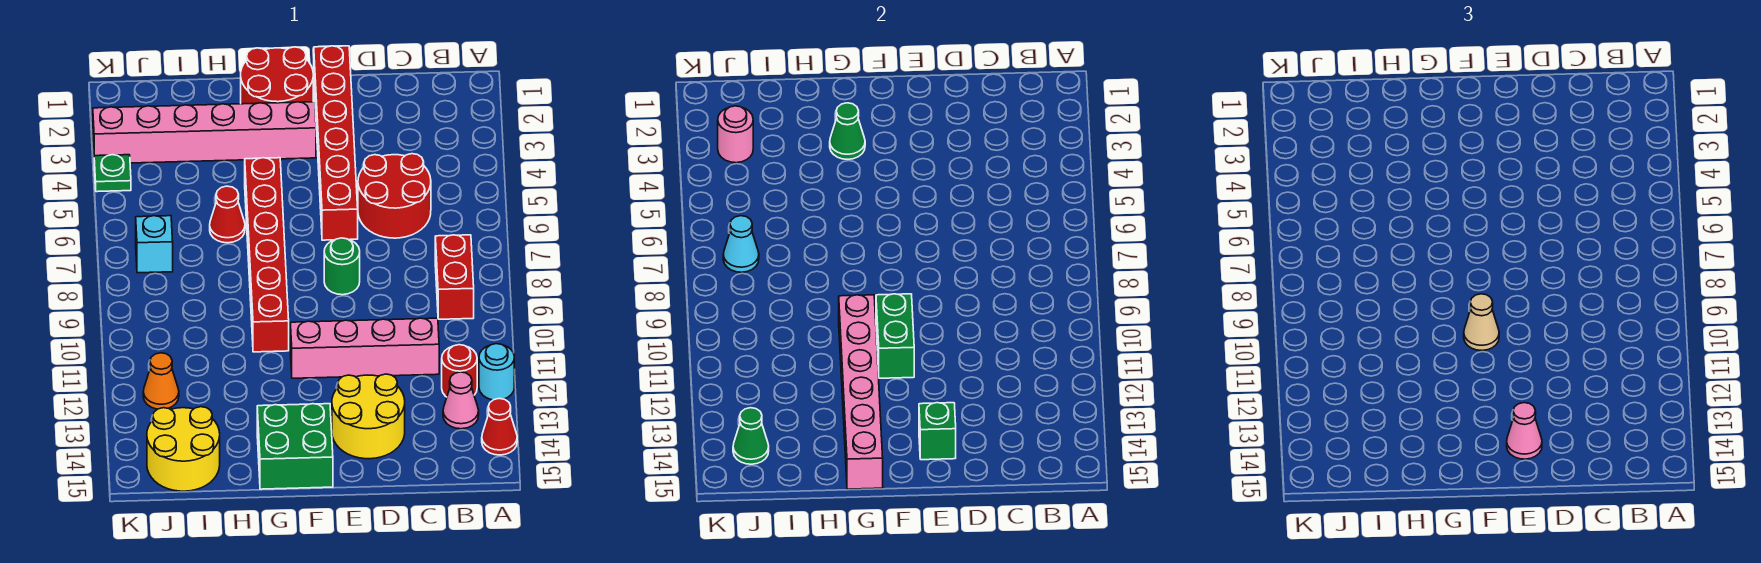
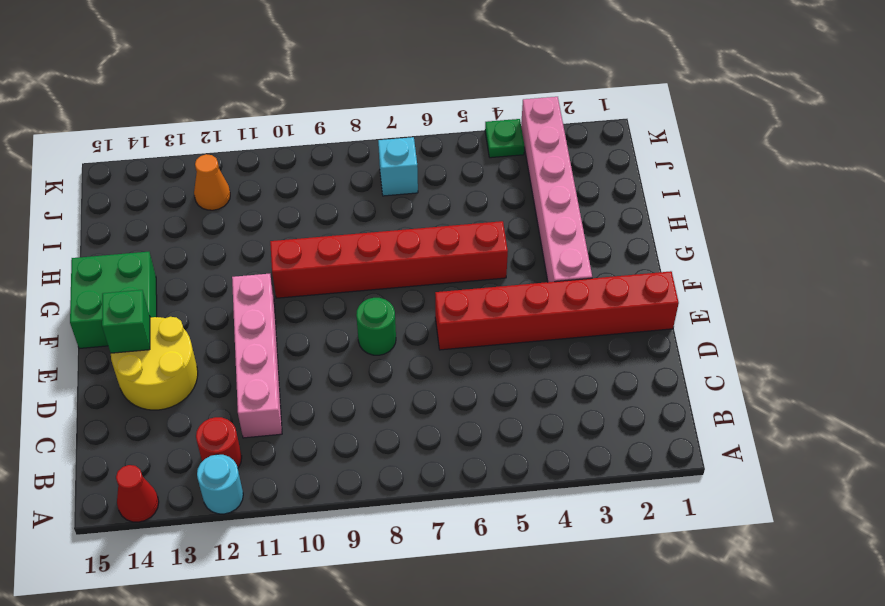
none -> red brick B8:B9 level 1
none -> pink cone B13 level 1
none -> red round brick C5:D6 level 1

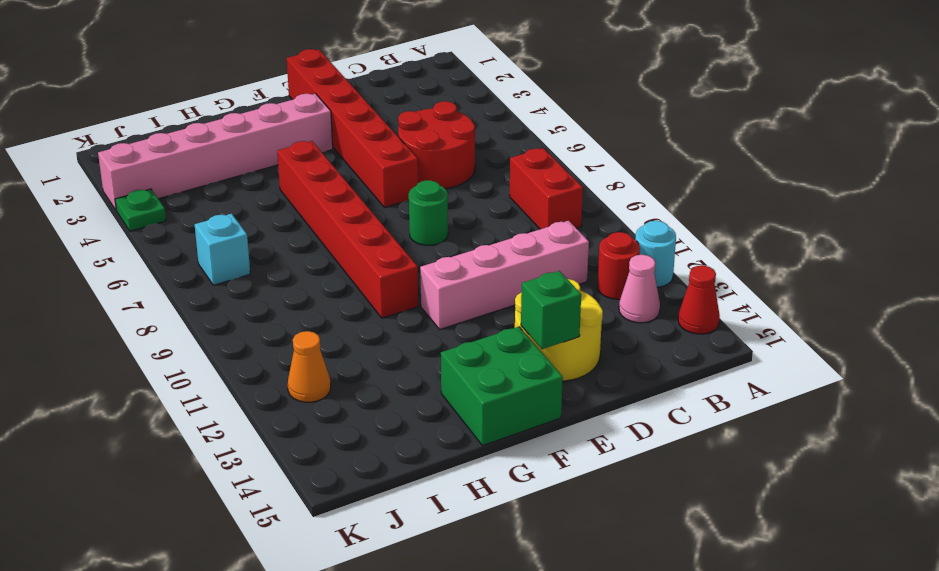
none -> red round brick F1:G2 level 1
none -> red cone H6 level 1
none -> yellow round brick I14:J15 level 1

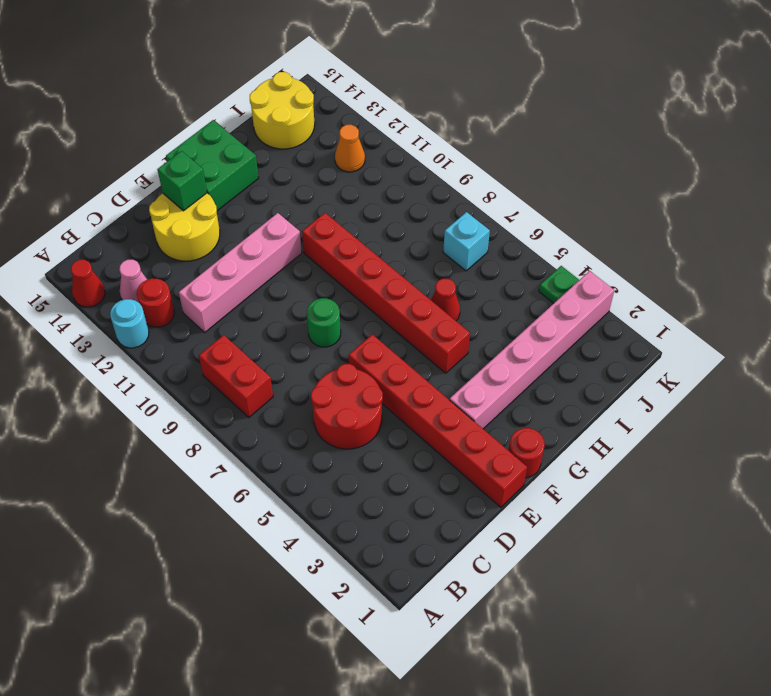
red round brick F1 level 1 -> red round brick F1:G2 level 1
none -> green brick F10:F11 level 2
none -> green cone G3 level 2
none -> pink brick G10:G15 level 2

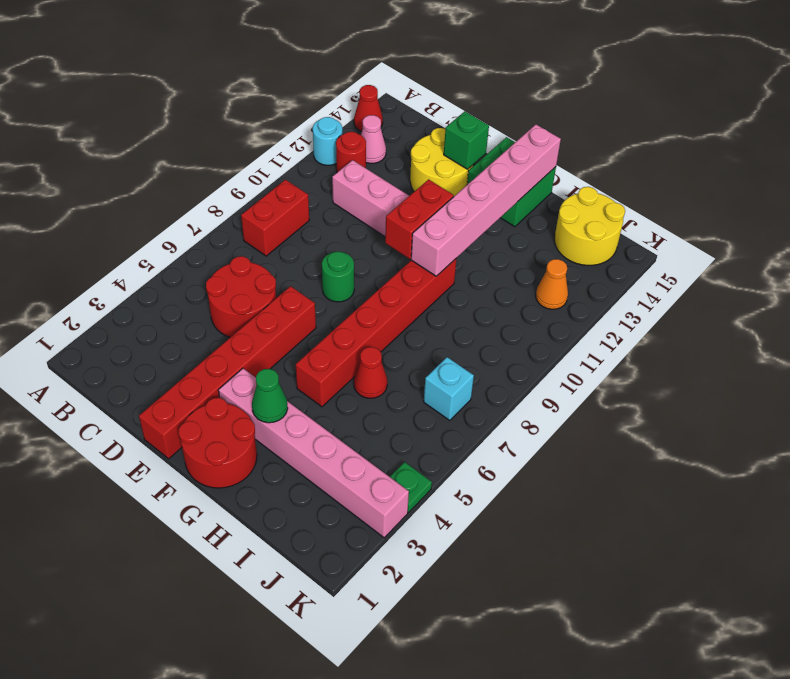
red brick F10:F11 level 2 -> green brick F10:F11 level 2
none -> pink round brick J3 level 2
none -> cyan cone J7 level 2
none -> green cone J14 level 2

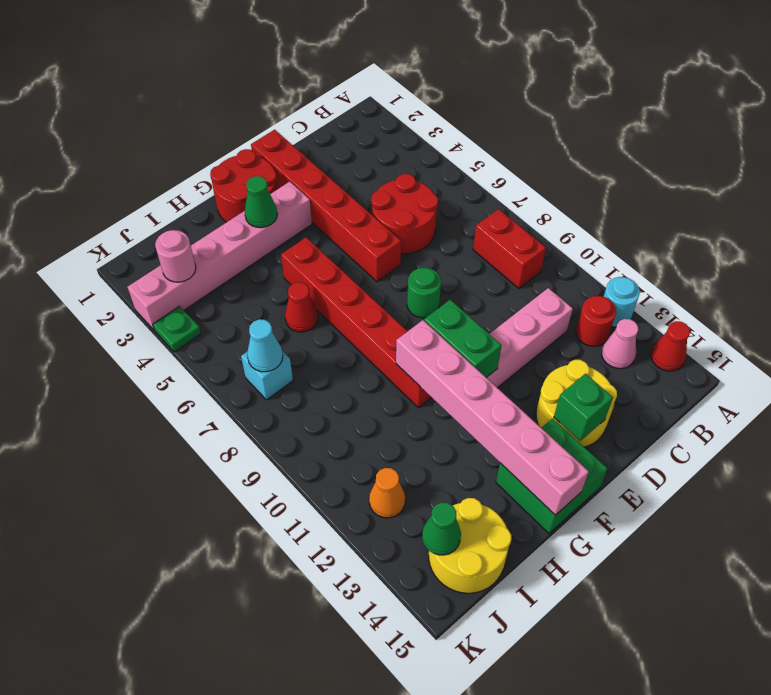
none -> pink cone E14 level 3
none -> tan cone F10 level 3

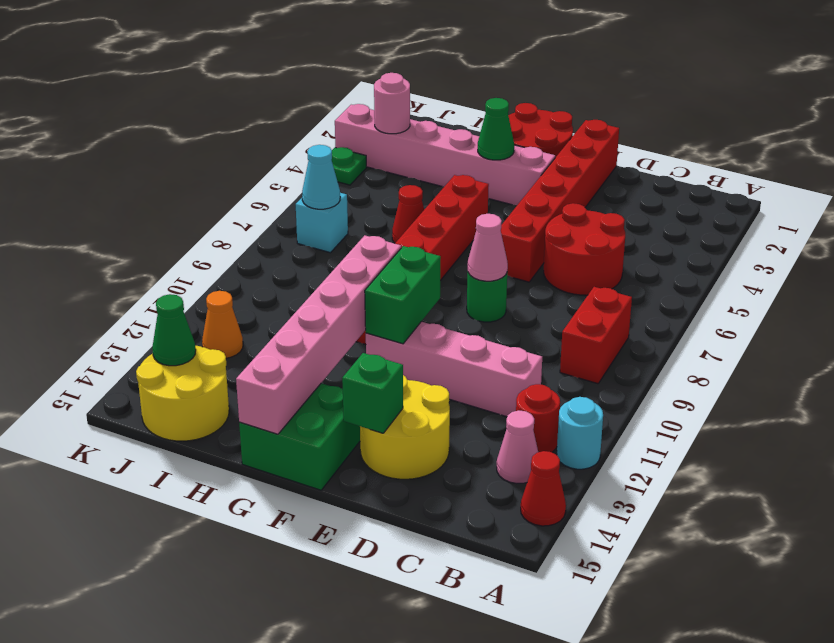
pink cone E8 level 2 -> pink cone E14 level 3
none -> tan cone F10 level 3

